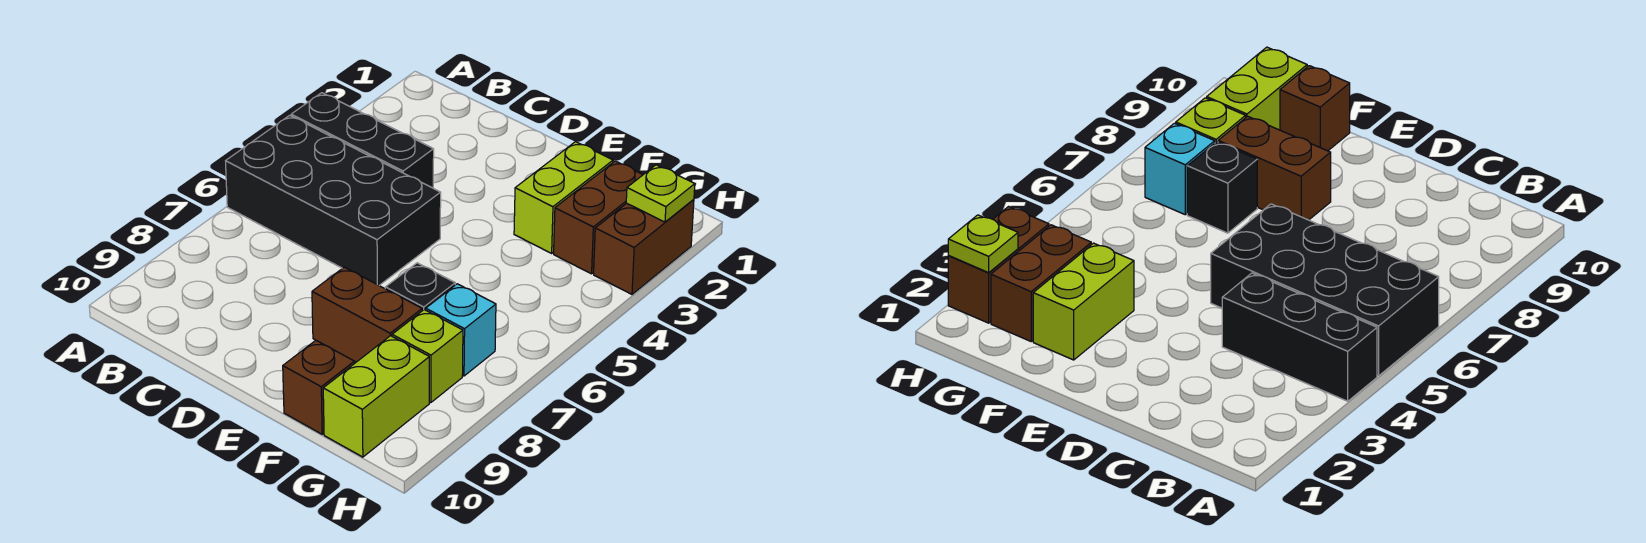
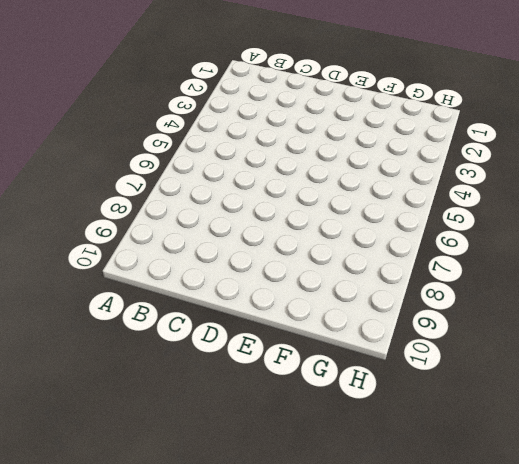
none -> black brick A4:C4 level 1
none -> black brick A5:D6 level 1
none -> brown brick E8:F8 level 1

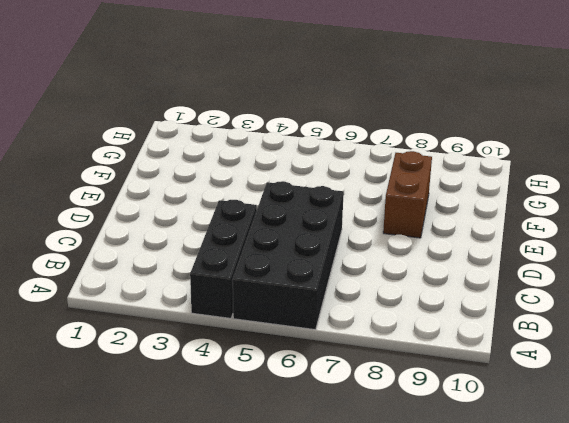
none -> lime brick F2:F3 level 1
none -> black brick F7 level 1
none -> brown brick F10 level 1

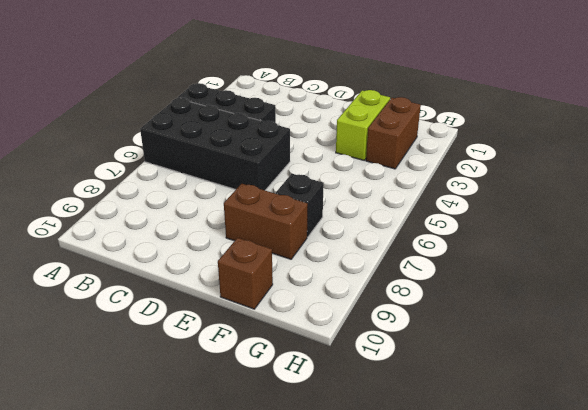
none -> cyan brick G7 level 1
none -> lime brick G8 level 1
none -> lime brick G9:G10 level 1

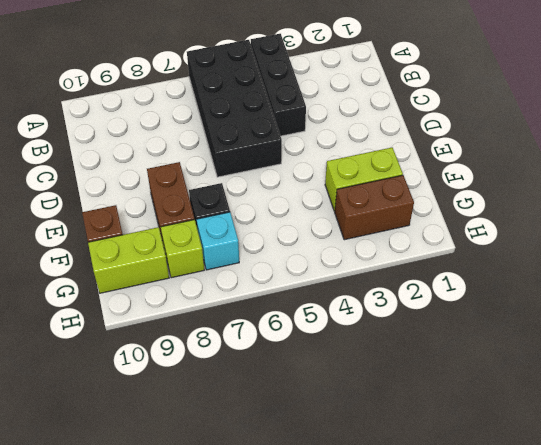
none -> brown brick H2:H3 level 1
none -> lime plate H2 level 2

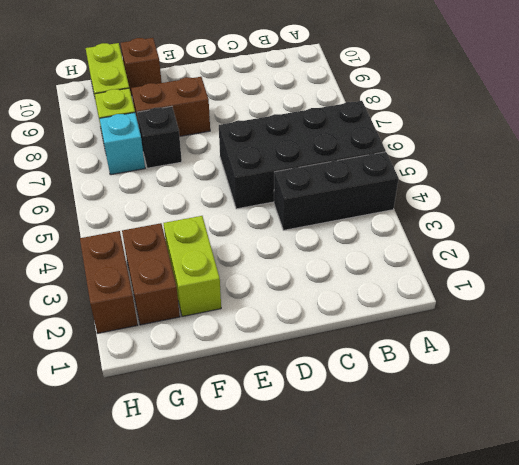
none -> lime plate H2 level 2

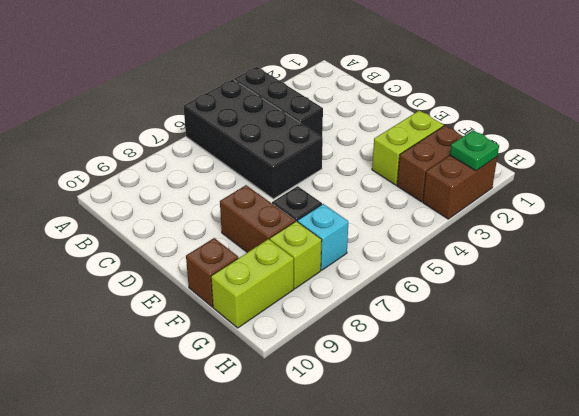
green plate H2 level 2 -> lime plate H2 level 2

